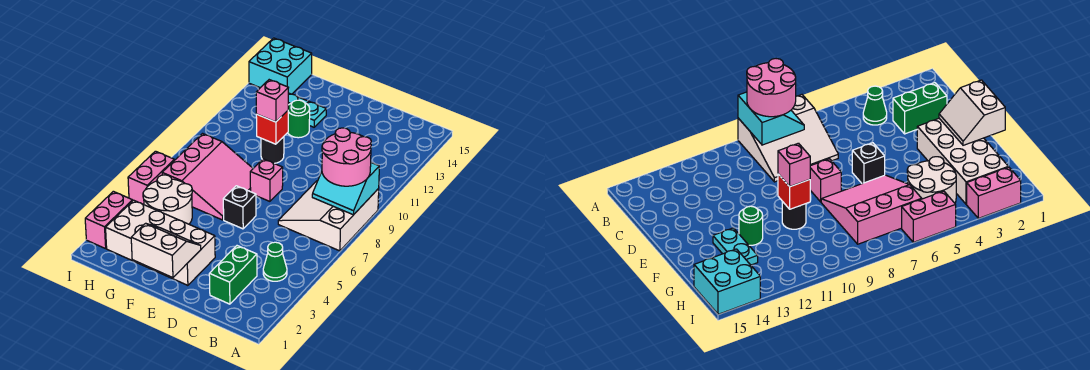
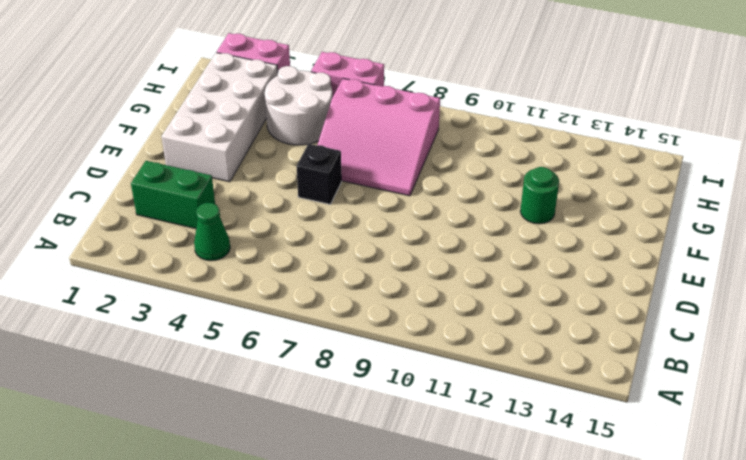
none -> white slope A7:C9 level 1 top A
none -> pink brick E8 level 1
none -> black round brick F10 level 1

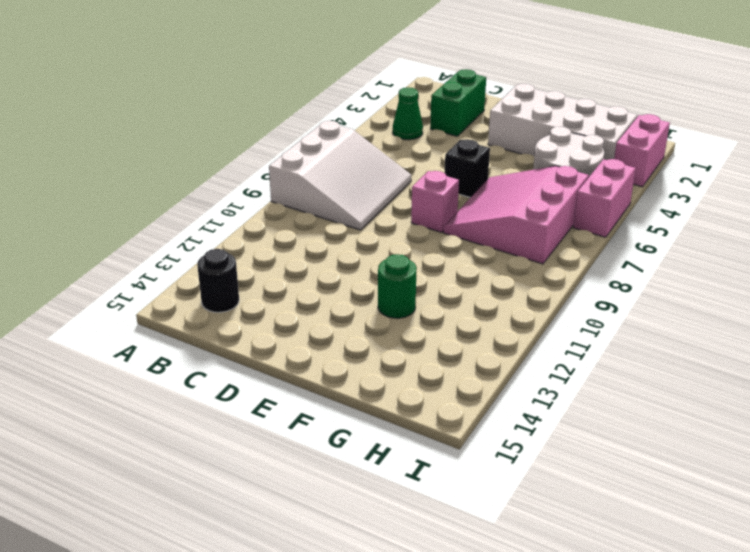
black round brick B14 level 1 -> black round brick F10 level 1
none -> cyan plate F13:G13 level 1
none -> cyan brick H14:I15 level 1
none -> cyan slope A8:B9 level 2 top 9

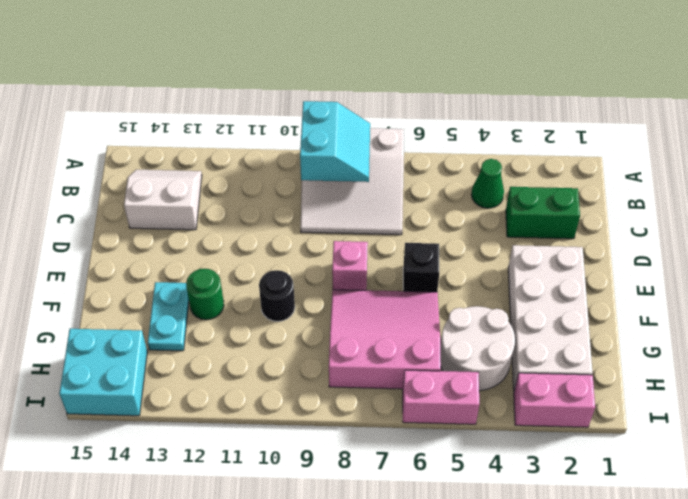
white slope B13:C14 level 1 top C -> white slope E1:F2 level 2 top 1
none -> red brick F10 level 2
none -> pink round brick A8:B9 level 3
none -> pink brick F10 level 3

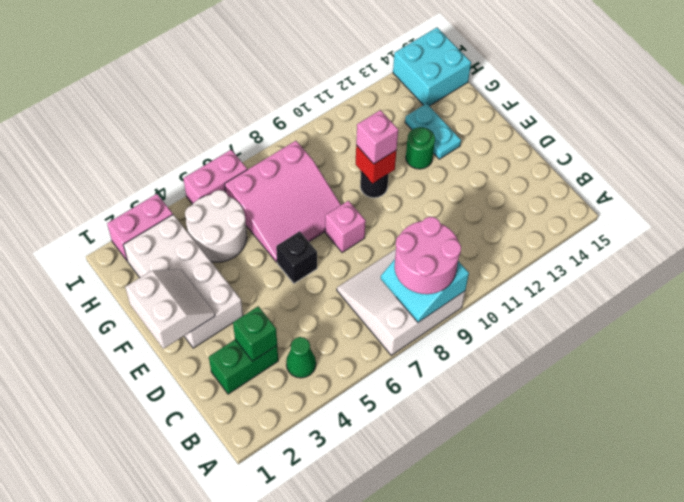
green brick C3 level 2 -> none

